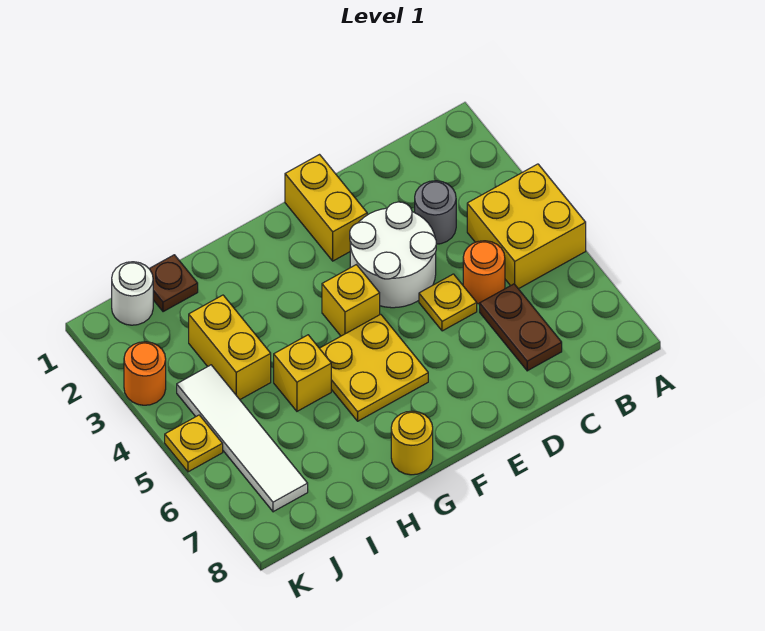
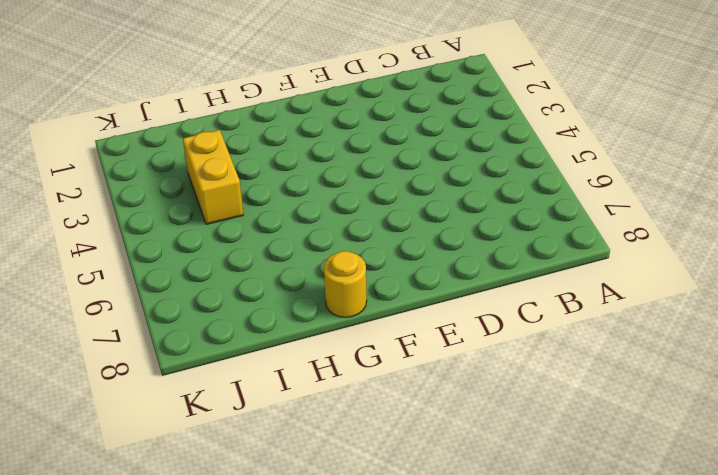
none -> yellow brick A4:B5 level 1
none -> grey round brick C3 level 1
none -> orange round brick C5 level 1

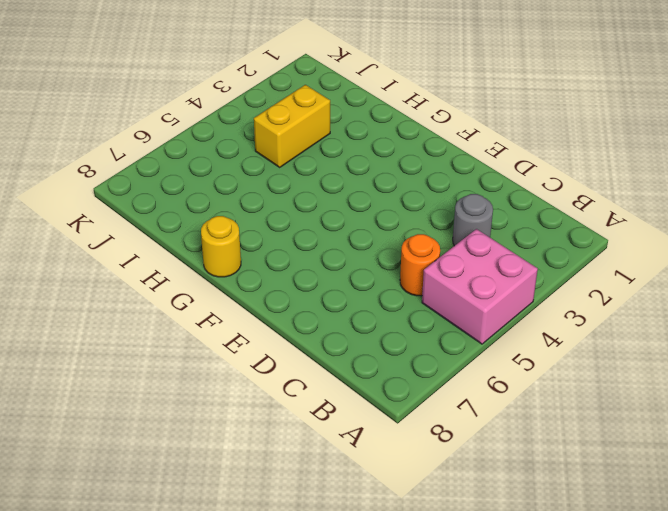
pink brick A4:B5 level 1 -> yellow brick A4:B5 level 1
none -> brown plate C6:C7 level 1
none -> white round brick D3:E4 level 1
none -> yellow plate D5 level 1

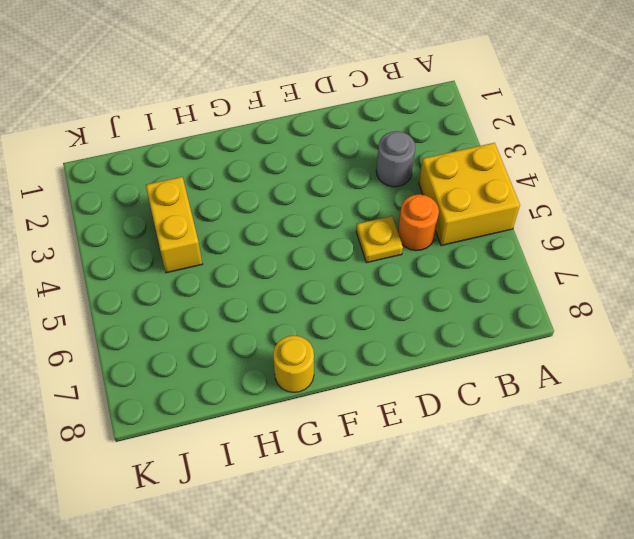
none -> brown plate C6:C7 level 1
none -> white round brick D3:E4 level 1
none -> yellow brick E1:E2 level 1

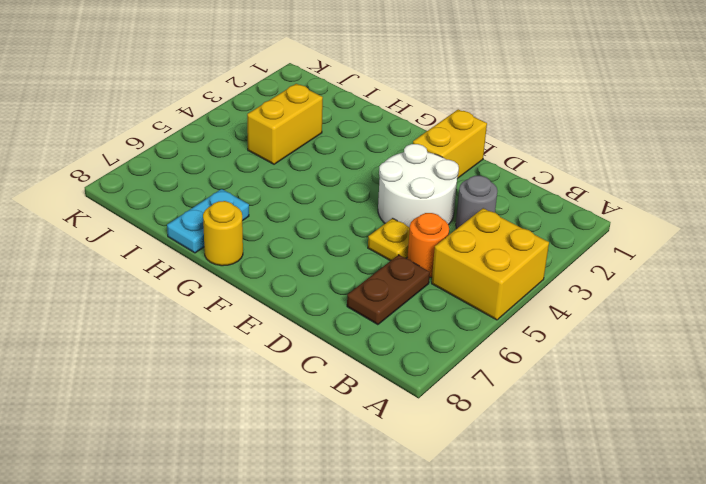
cyan plate H7:H8 level 1 -> none
none -> yellow brick F4 level 1
none -> yellow plate F5:G6 level 1
none -> yellow brick H5 level 1

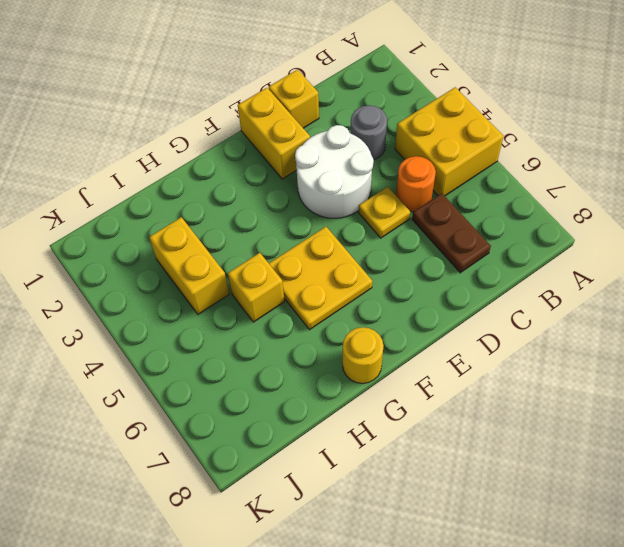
yellow brick D1 level 1 -> yellow brick F4 level 1
none -> brown plate I1 level 1
none -> white round brick J1 level 1
none -> white tile J4:J7 level 1

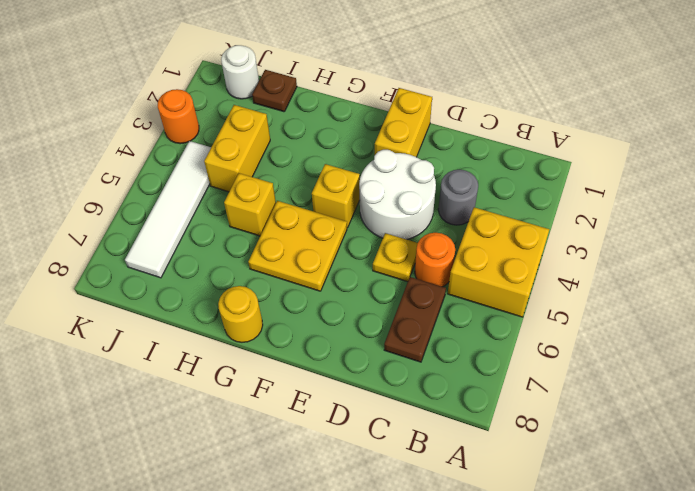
none -> yellow plate K5 level 1

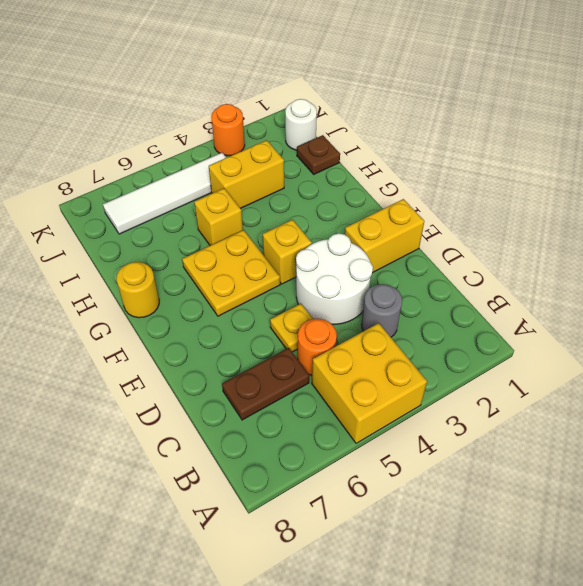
none -> yellow plate K5 level 1

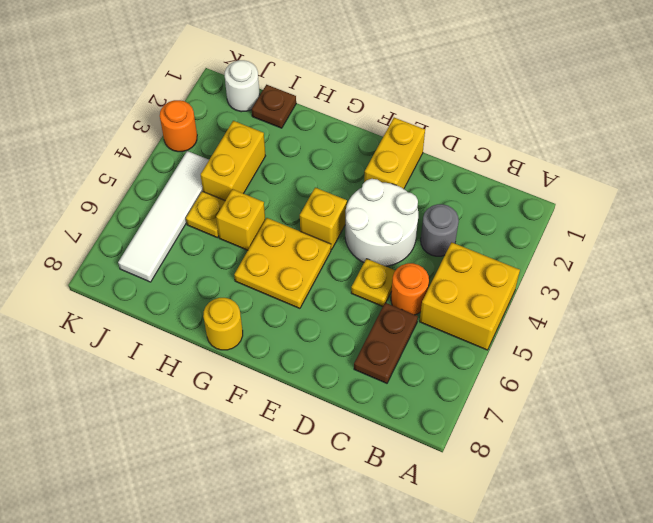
yellow plate I5 level 1 -> yellow plate K5 level 1

